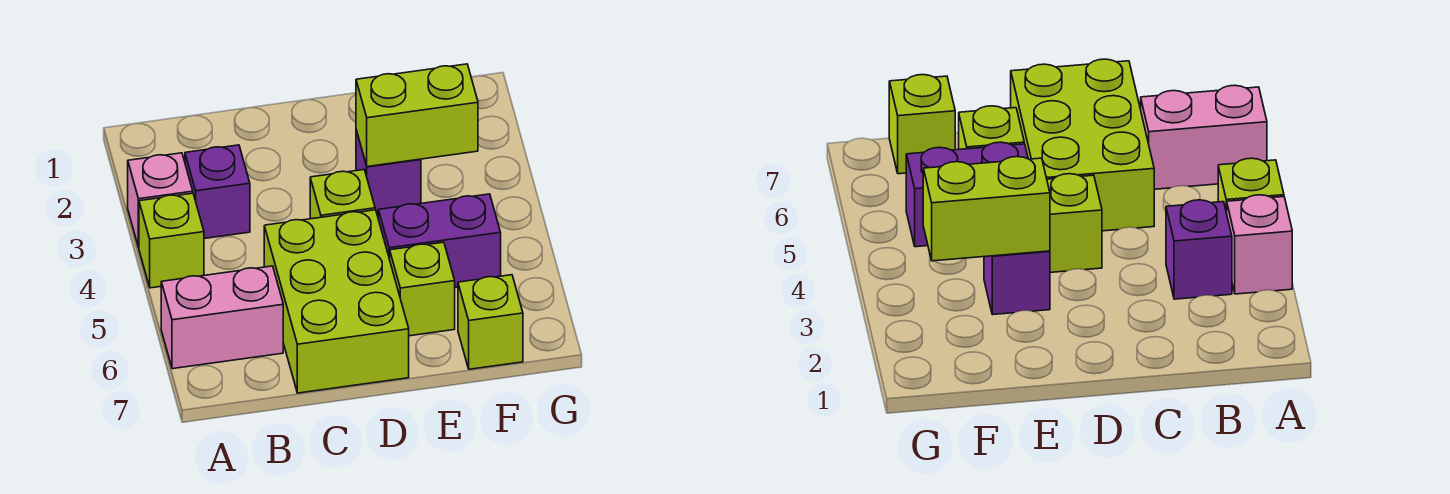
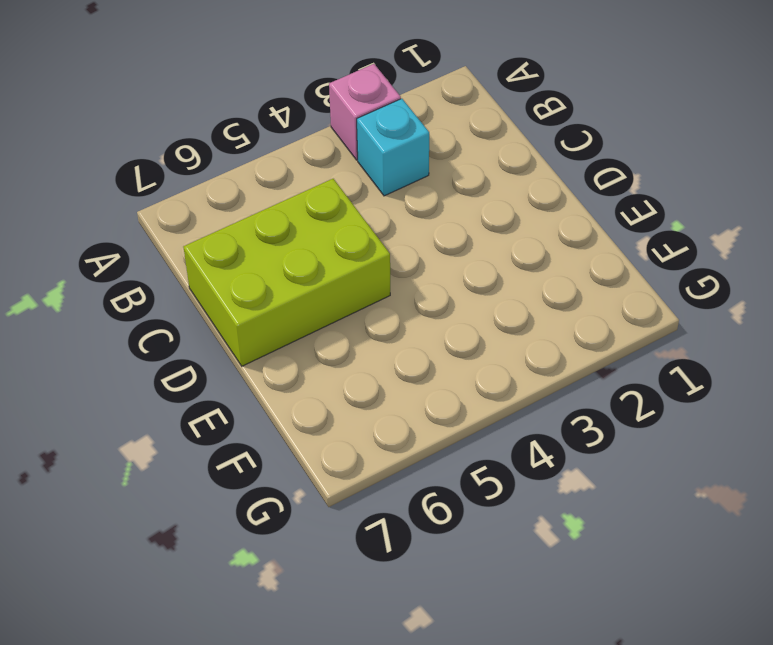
cyan brick B3 level 1 -> purple brick B3 level 1
none -> lime brick A4 level 1
none -> pink brick A6:B6 level 1

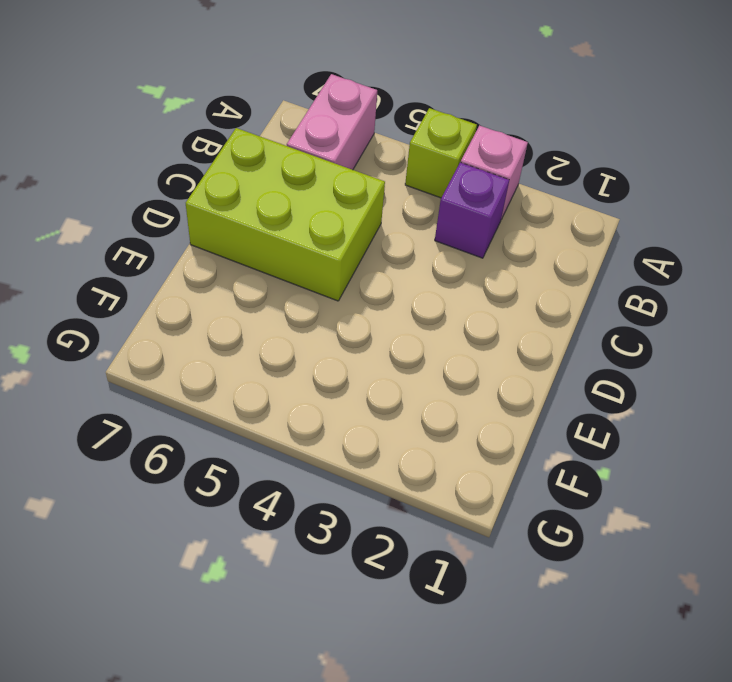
none -> lime brick D4 level 1
none -> purple brick E3 level 1

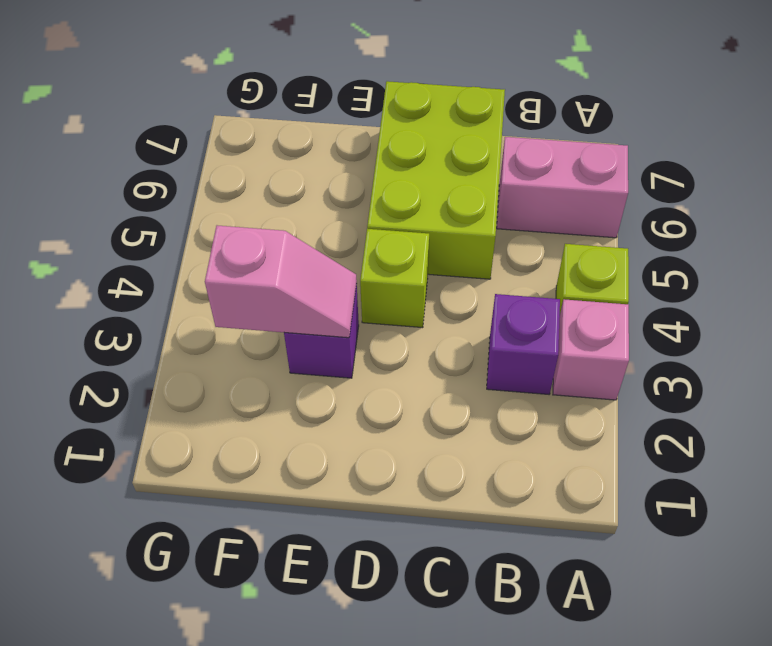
pink slope E3:F3 level 2 top F -> lime brick E3:F3 level 2
none -> purple brick E5:F5 level 1
none -> lime brick E6 level 1

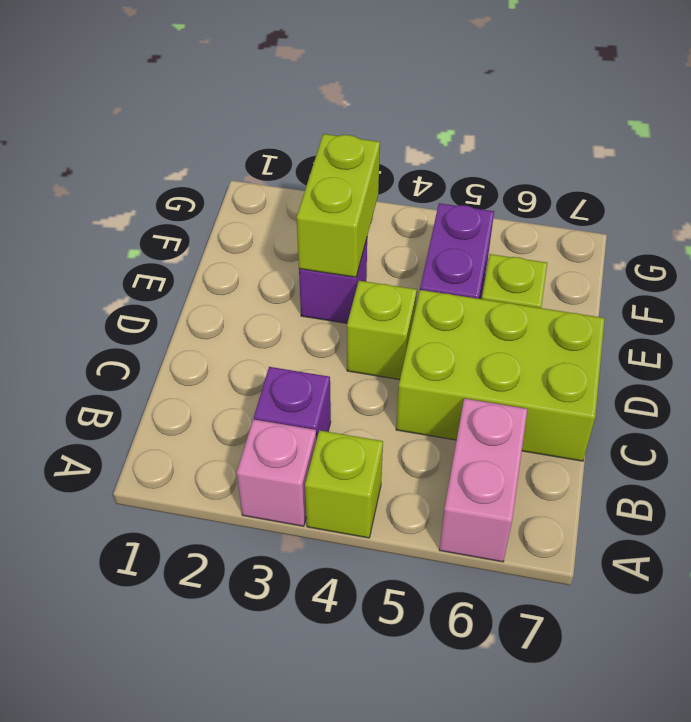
none -> lime brick F7 level 1

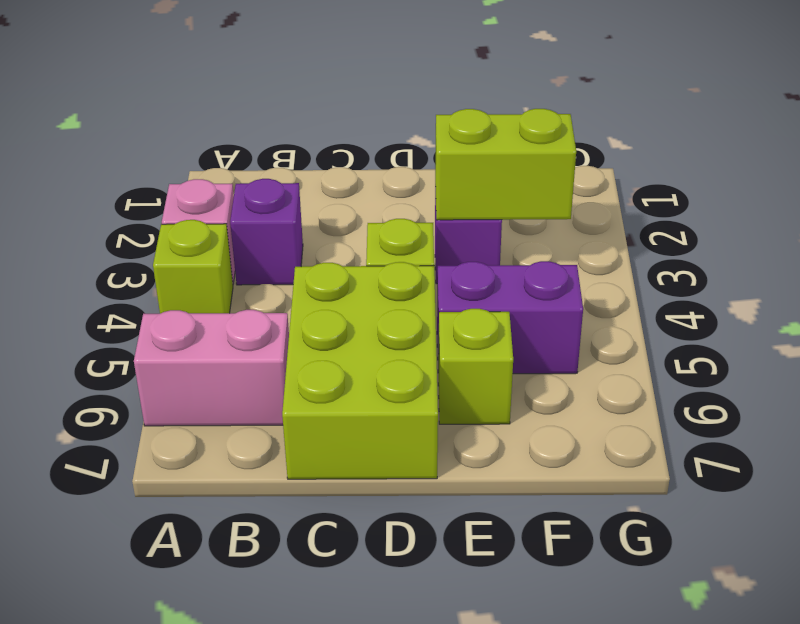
none -> lime brick F7 level 1

